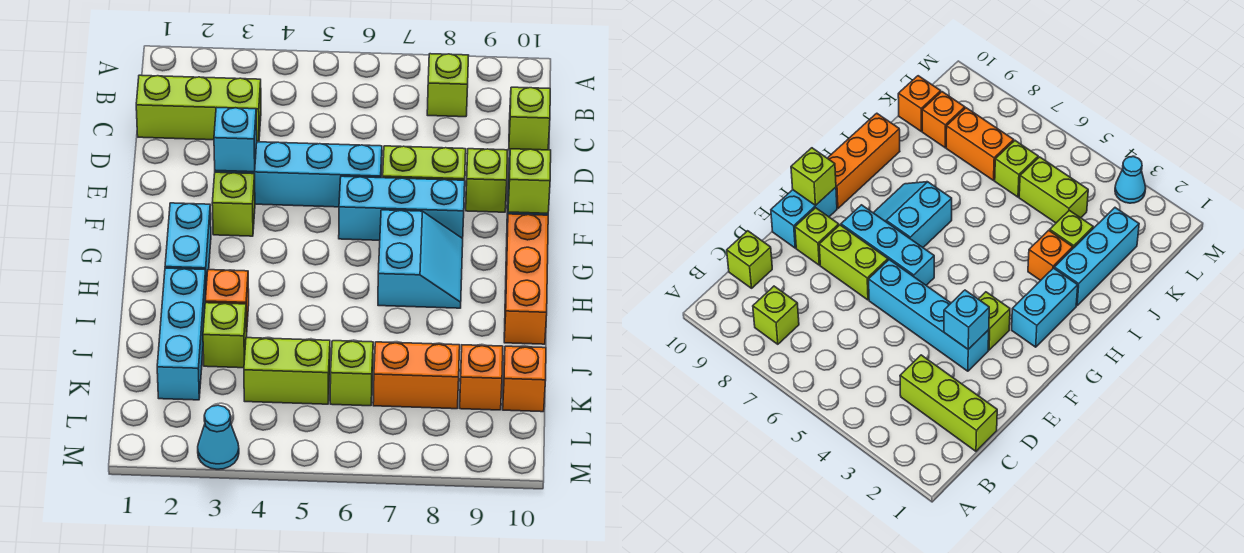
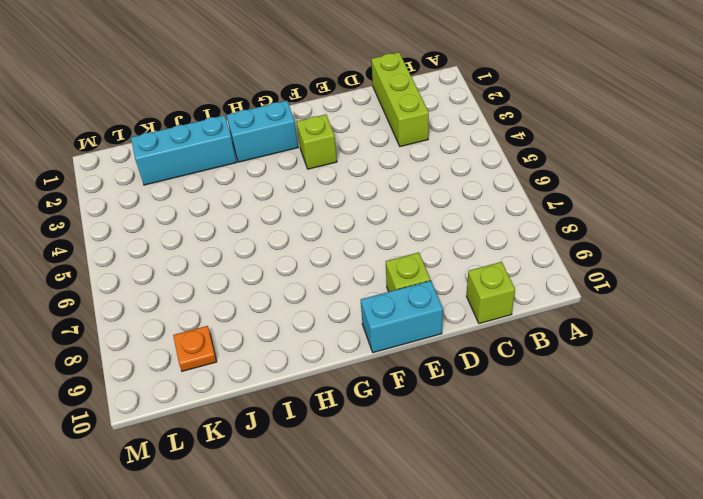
orange plate K9 level 1 -> orange brick K9 level 1
none -> lime brick B8 level 1
none -> cyan brick E3:E6 level 1
none -> lime brick E7:E8 level 1

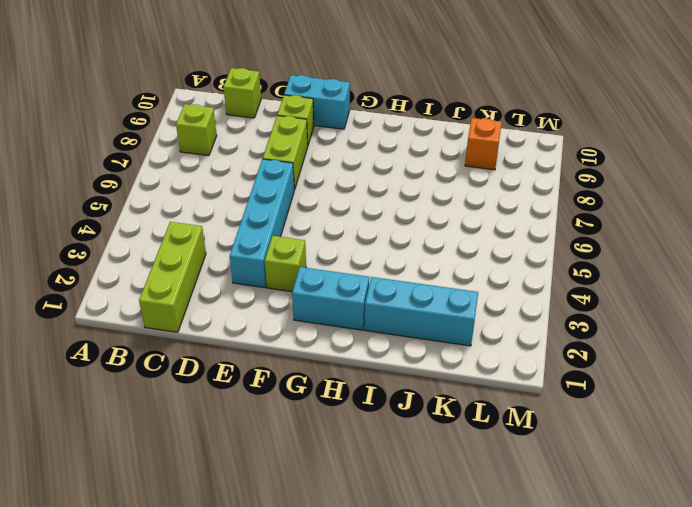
none -> cyan brick F6:F8 level 1
none -> cyan slope G7:H8 level 1 top 7
none -> orange brick G10:I10 level 1

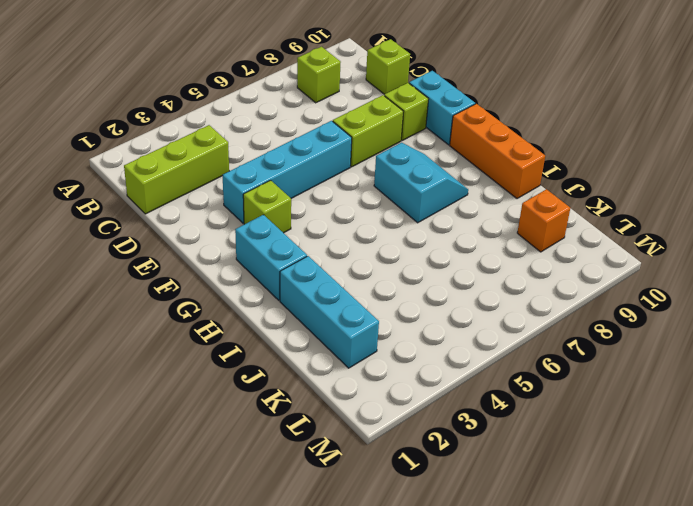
none -> cyan brick F6:F8 level 1
none -> orange brick I3 level 1
none -> lime brick J3 level 1

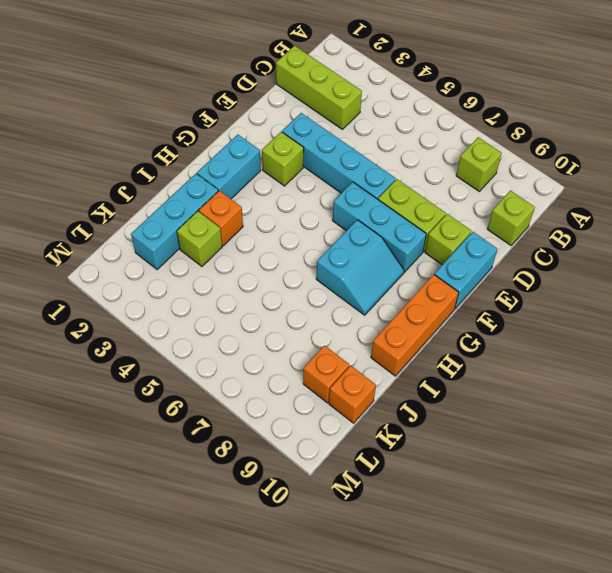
none -> lime brick K4:K5 level 1
none -> lime brick K6 level 1
none -> orange brick K7:K8 level 1

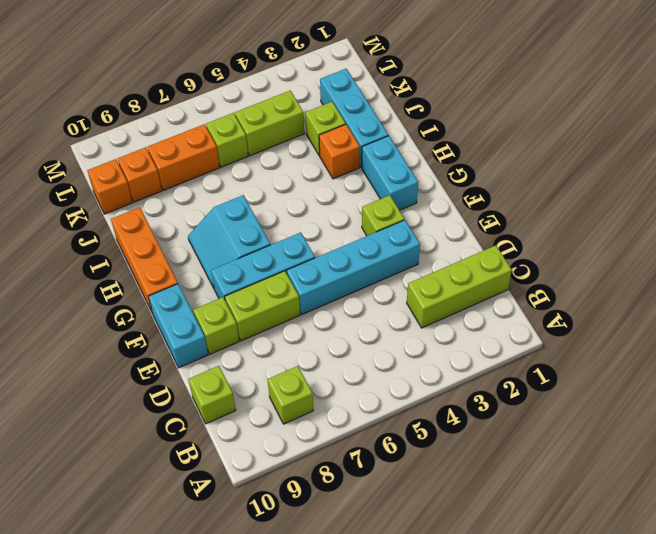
none -> cyan cone M3 level 1
none -> cyan brick E3 level 2
none -> lime brick F10 level 2

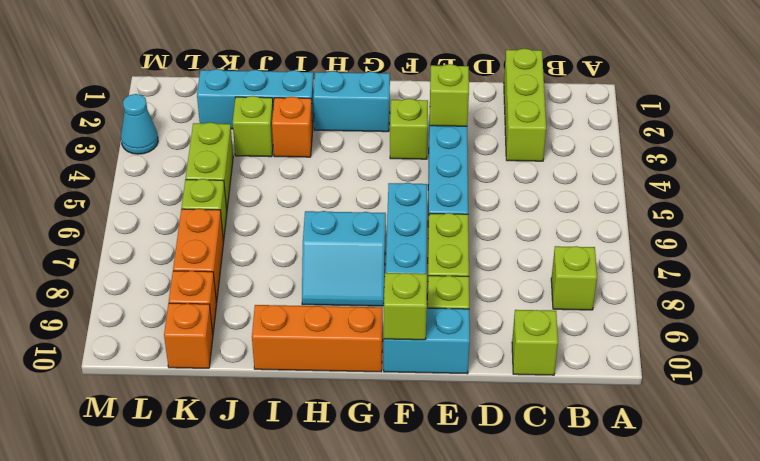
lime brick E3 level 2 -> cyan brick E3 level 2

